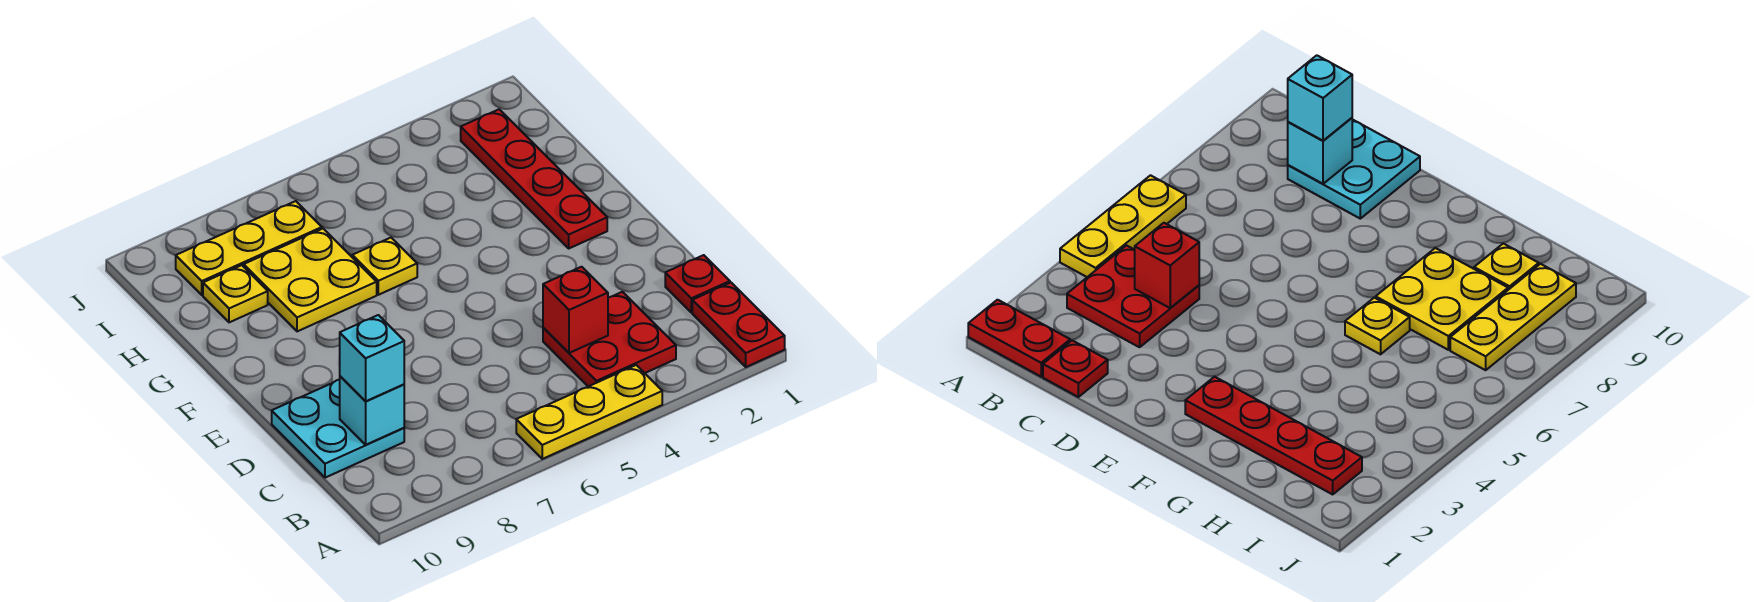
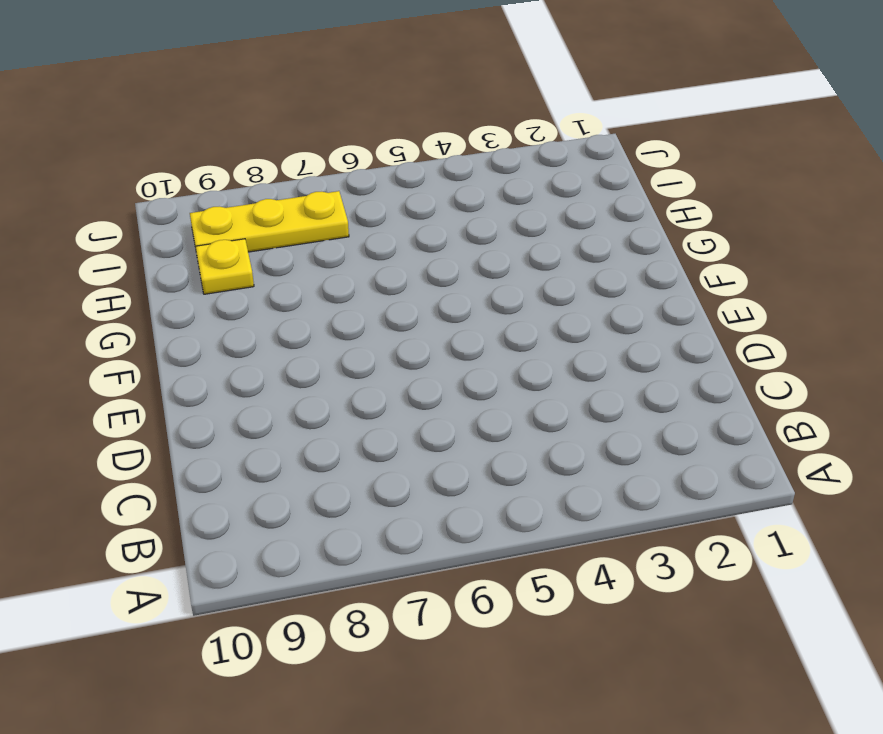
none -> red plate A1:B1 level 1
none -> yellow plate A4:A6 level 1
none -> red plate B3:C4 level 1

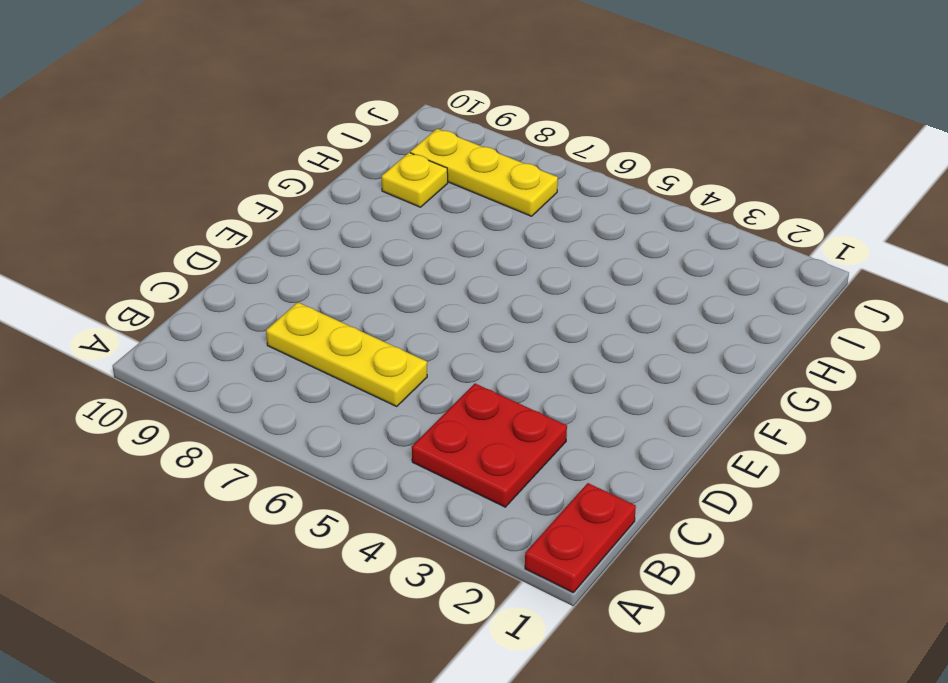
yellow plate C6:C8 level 1 -> yellow plate A4:A6 level 1
none -> red plate C1 level 1
none -> cyan plate C9:D10 level 1
none -> red plate F2:I2 level 1

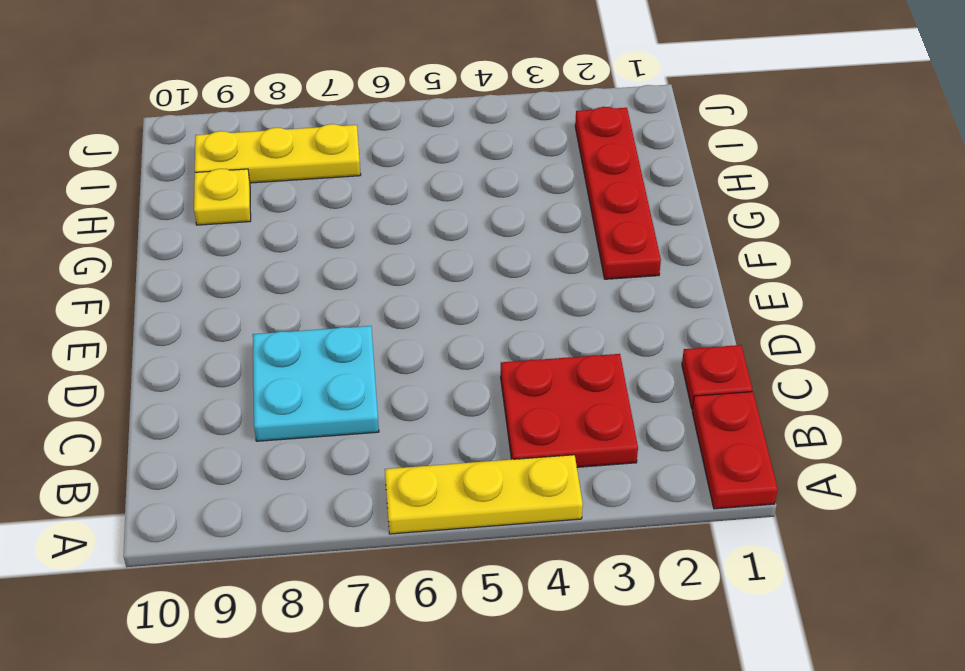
cyan plate C7:D8 level 1 -> cyan plate C9:D10 level 1
none -> yellow plate G6 level 1
none -> yellow plate G7:H8 level 1
none -> red brick C4 level 2

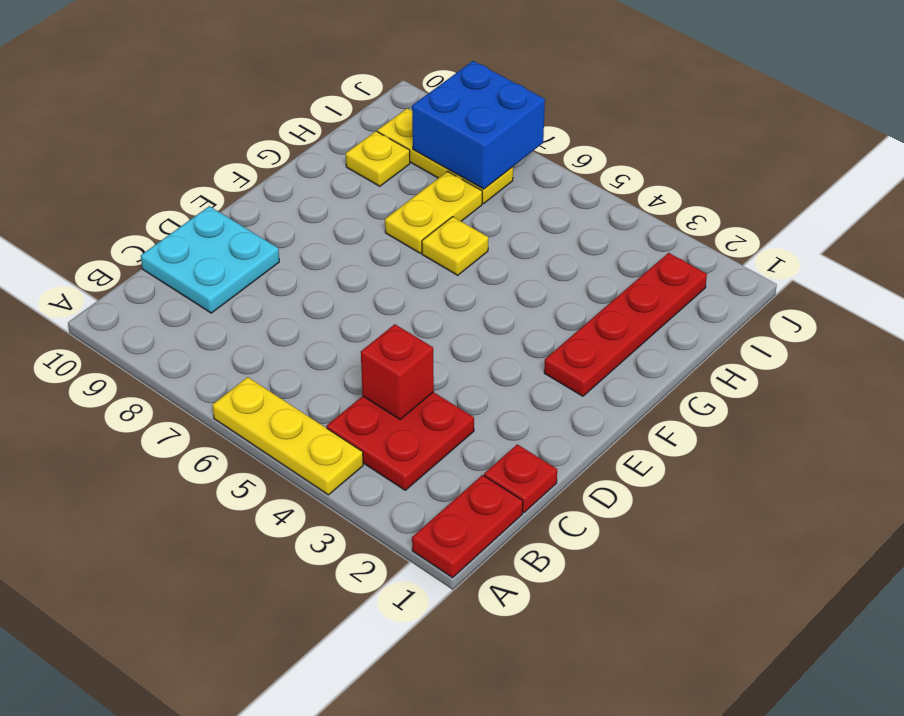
yellow plate G7:H7 level 1 -> yellow plate G7:H8 level 1
blue brick I7:J8 level 2 -> none
none -> cyan brick C9 level 2
none -> cyan brick C9 level 3

